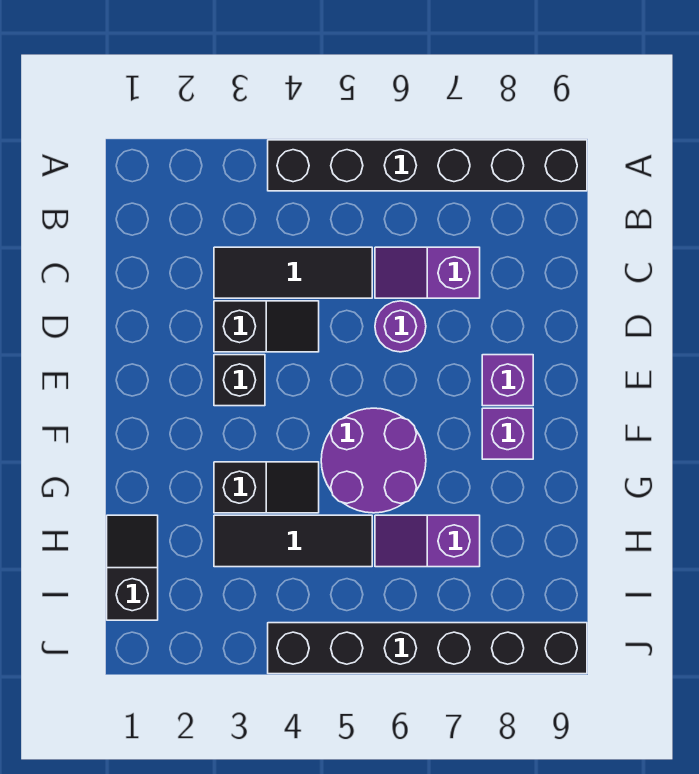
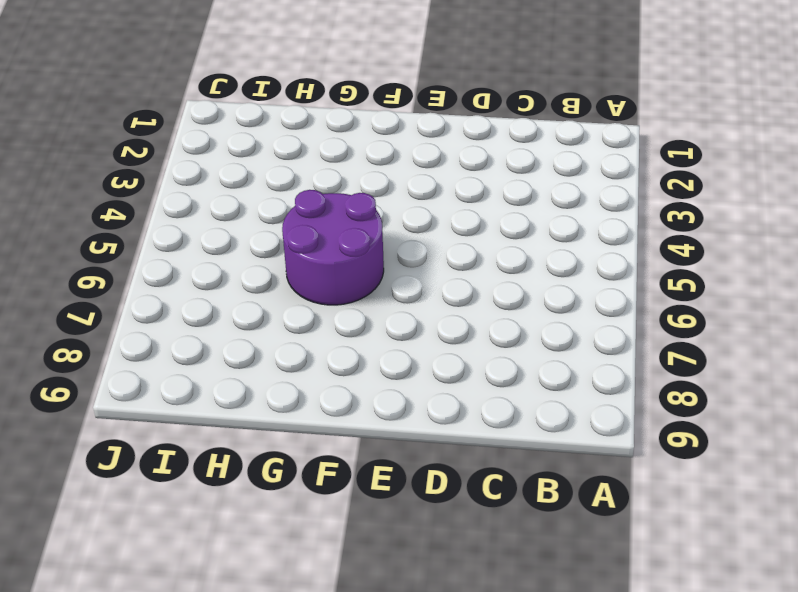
none -> black brick A4:A9 level 1
none -> black tile C3:C5 level 1
none -> purple slope C6:C7 level 1 top 7

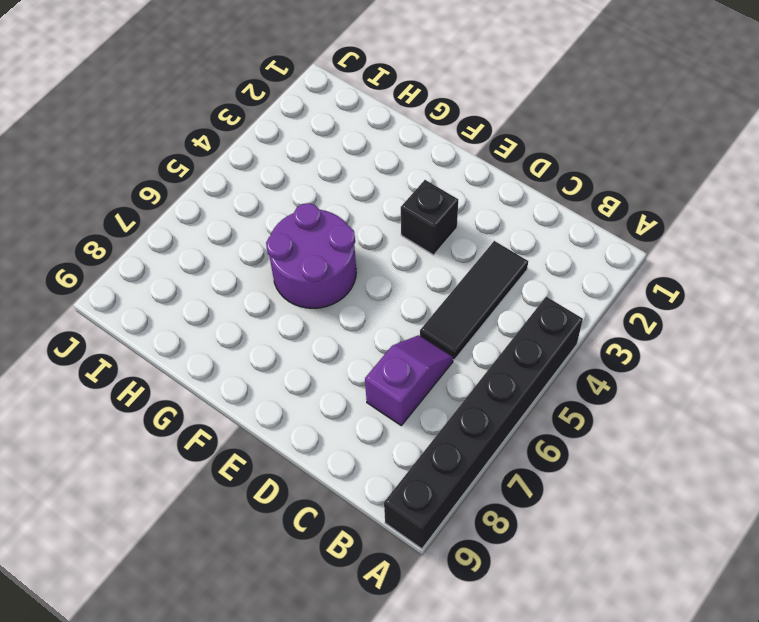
none -> black slope D3:D4 level 1 top 3
none -> purple round brick D6 level 1
none -> purple brick E8 level 1

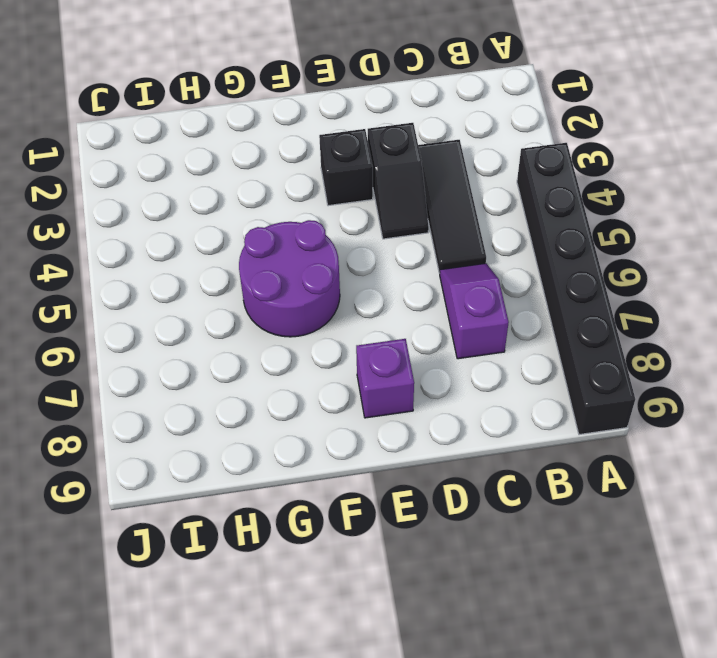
none -> purple round brick D6 level 1
none -> purple brick F8 level 1
none -> black slope G3:G4 level 1 top 3

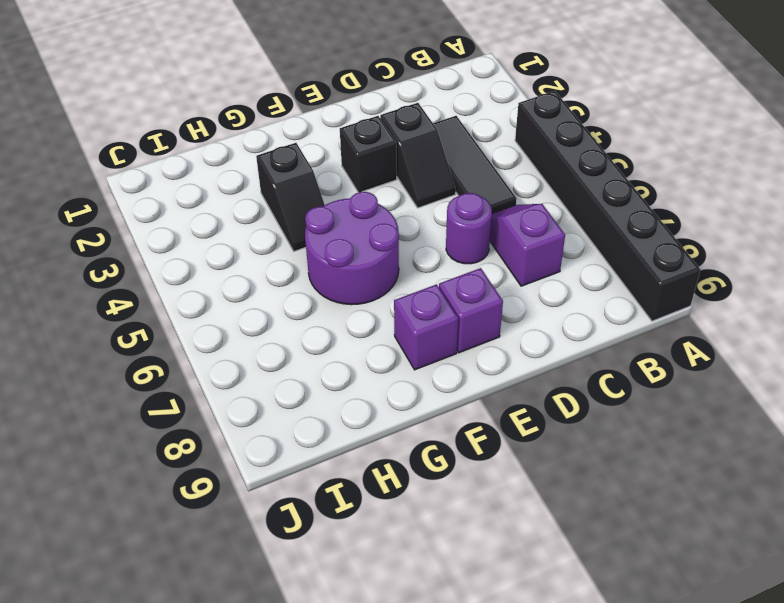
none -> black slope H1:I1 level 1 top I
none -> black tile H3:H5 level 1
none -> purple slope H6:H7 level 1 top 7

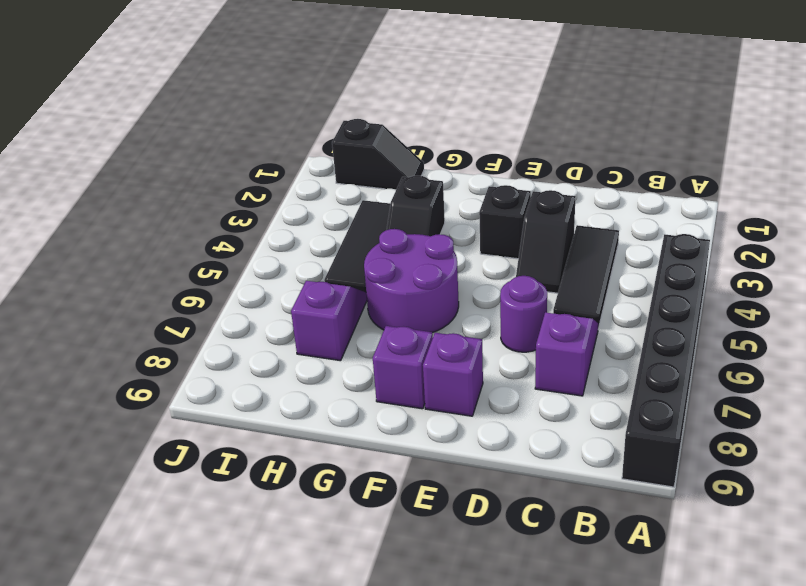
none -> black brick J4:J9 level 1

